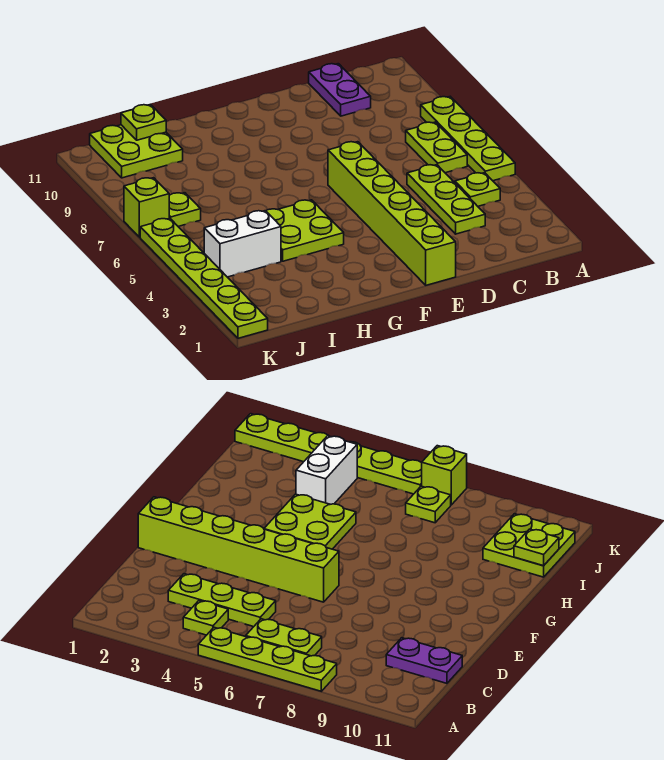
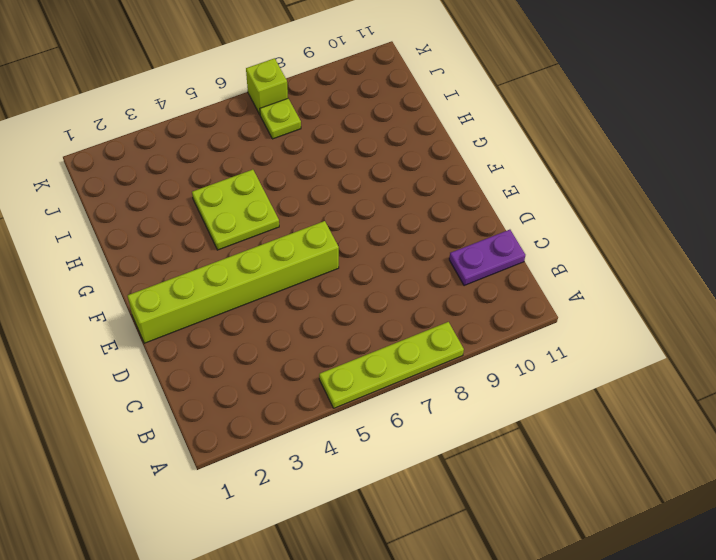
none -> lime plate B4 level 1
none -> lime plate B6:B7 level 1
none -> lime plate C3:C5 level 1

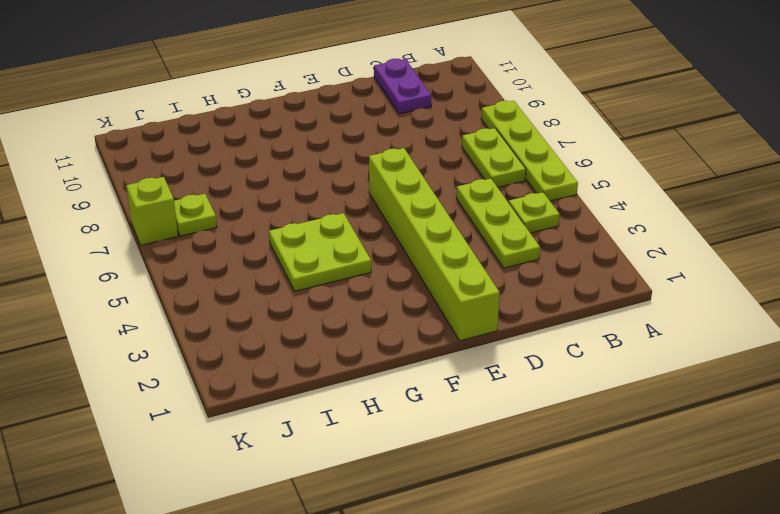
none -> white brick I4:J4 level 1
none -> lime plate I10:J11 level 1
none -> lime plate K1:K6 level 1

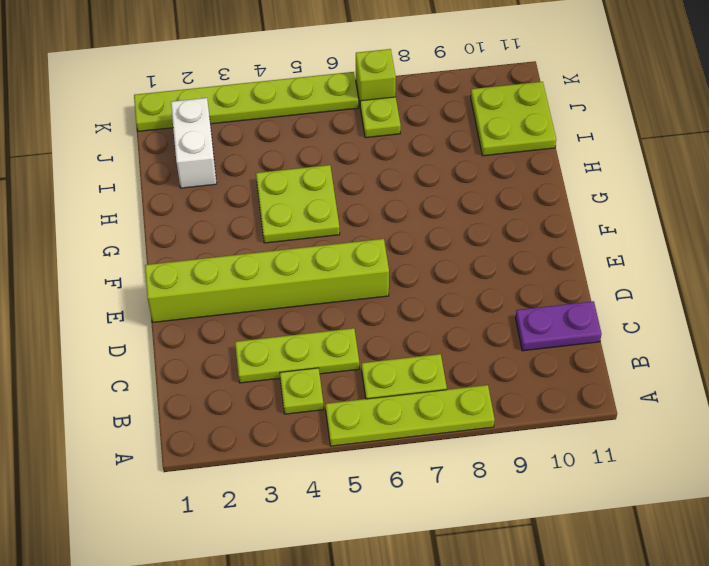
white brick I2:J2 level 1 -> white brick I4:J4 level 1
none -> lime plate I11 level 2

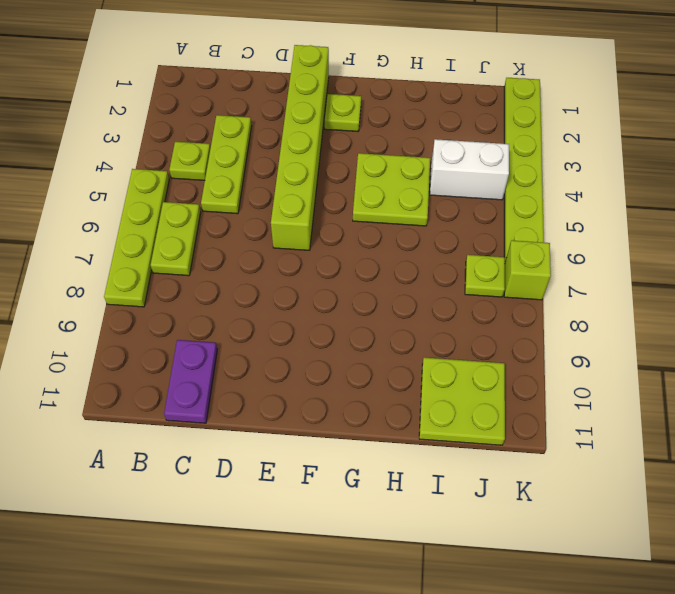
lime plate F2 level 1 -> lime plate I11 level 2

